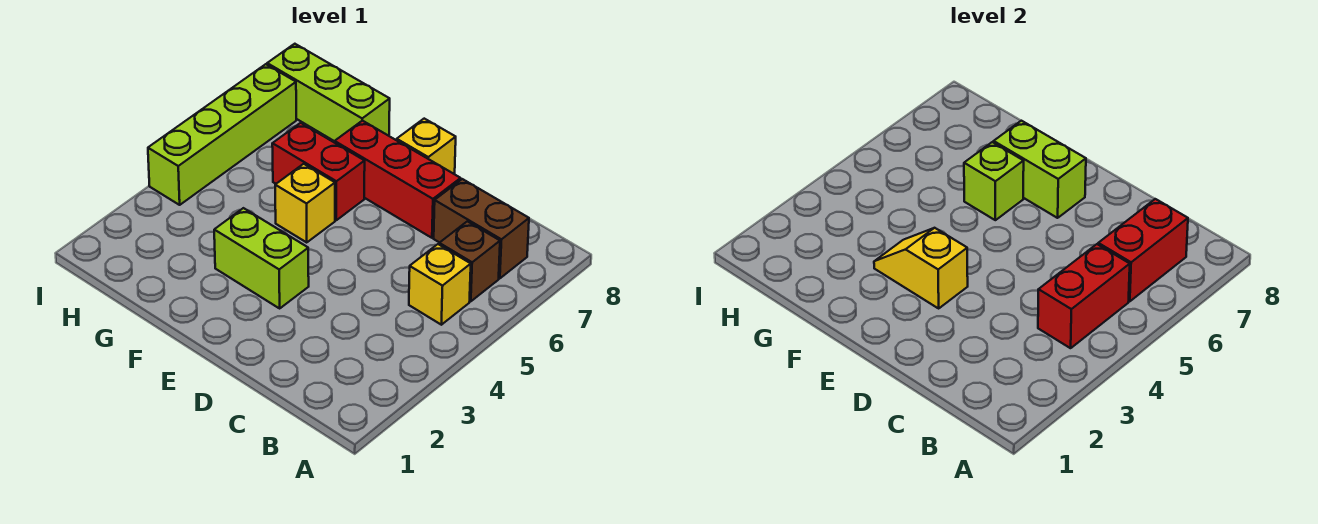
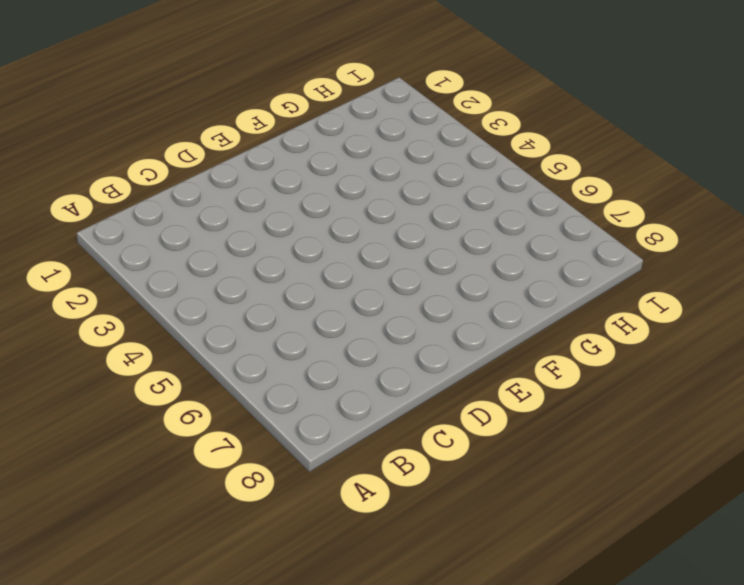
none -> yellow brick B5 level 1
none -> brown brick B6 level 1
none -> brown brick B7:C7 level 1

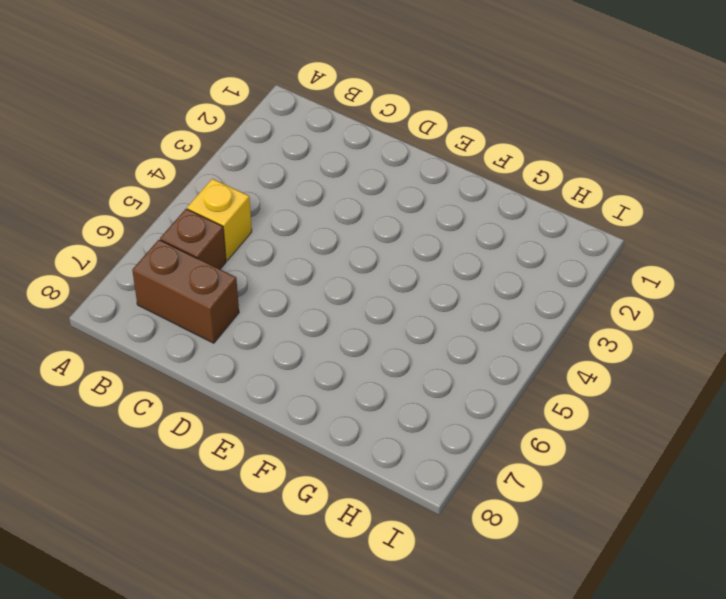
none -> red brick D7:F7 level 1
none -> lime brick E3:F3 level 1
none -> yellow brick E8 level 1

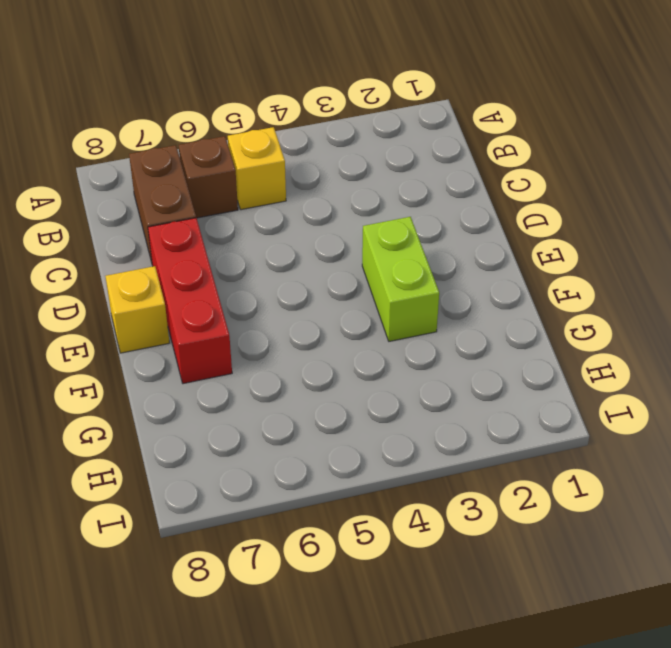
none -> yellow brick F5 level 1
none -> red brick F6:G6 level 1
none -> lime brick G8:I8 level 1

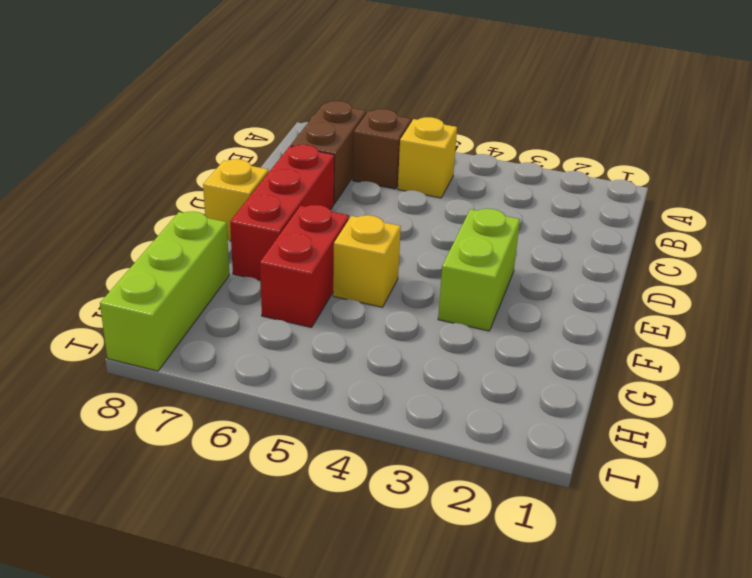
none -> lime brick I4:I7 level 1
none -> red brick B4:B5 level 2
none -> red brick B6:B7 level 2

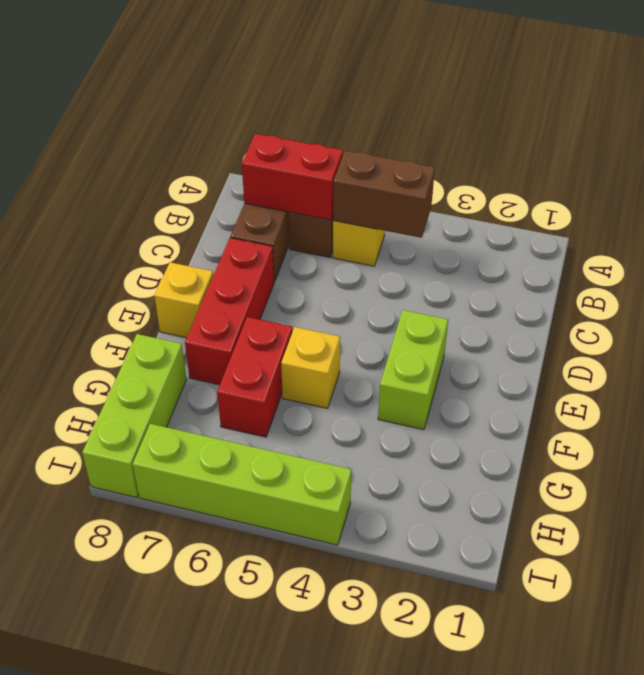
brown brick B4:B5 level 2 -> red brick B4:B5 level 2
none -> yellow slope E3:F3 level 2 top E
none -> lime brick E7:F7 level 2
none -> lime brick F6 level 2

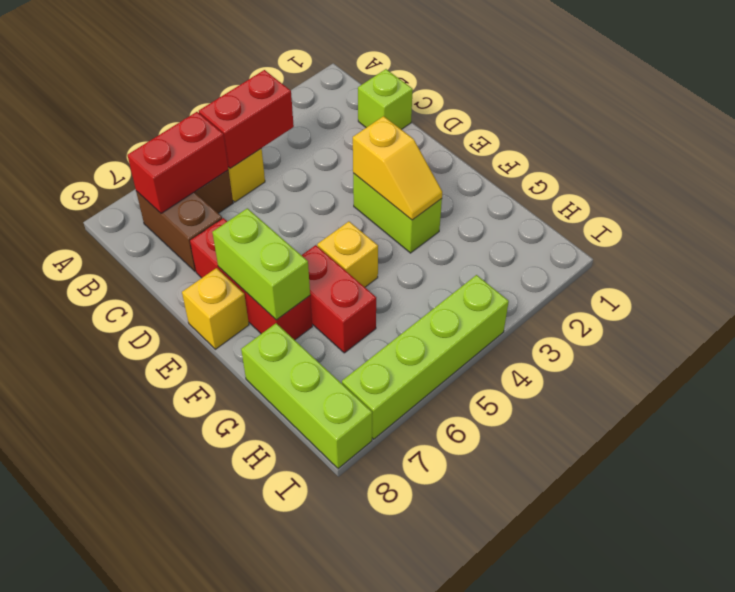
lime brick C1 level 1 -> lime brick F6 level 2

